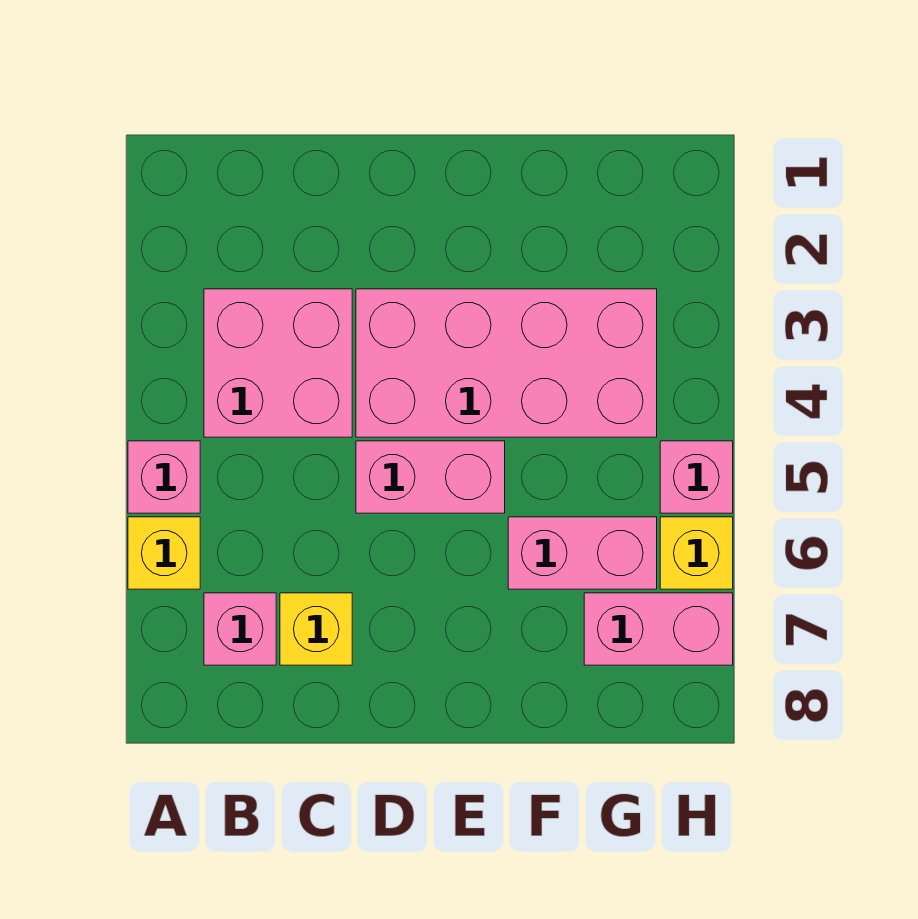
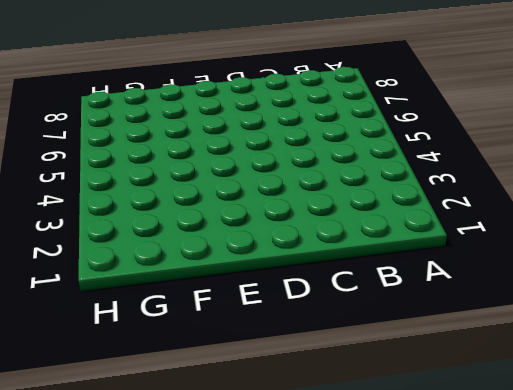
none -> pink brick A5 level 1
none -> yellow brick A6 level 1

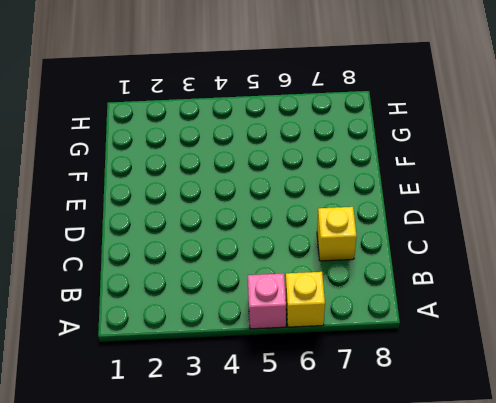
none -> pink brick B3:C4 level 1
none -> pink brick B7 level 1

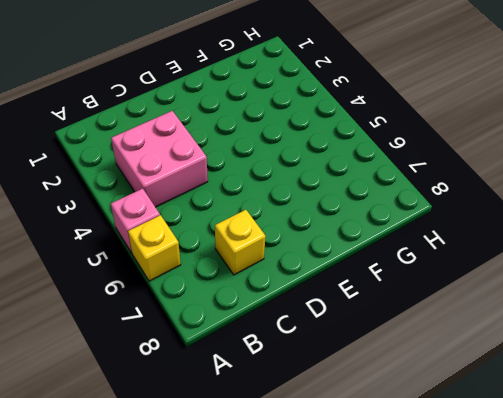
none -> pink brick B7 level 1
none -> pink brick D3:G4 level 1

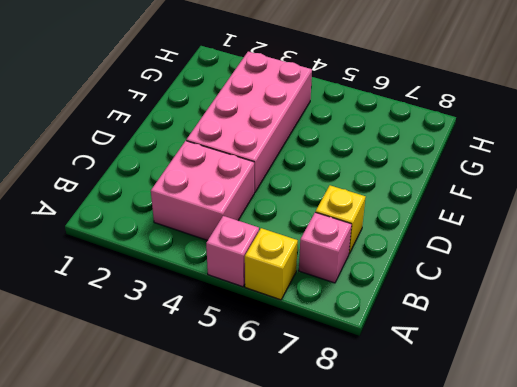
none -> pink brick D5:E5 level 1
none -> pink brick F6:G6 level 1

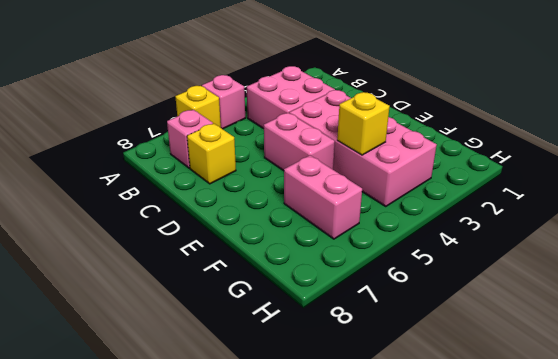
yellow brick F4 level 2 -> yellow brick H6 level 1
none -> pink brick G7:H7 level 1
none -> pink brick H5 level 1

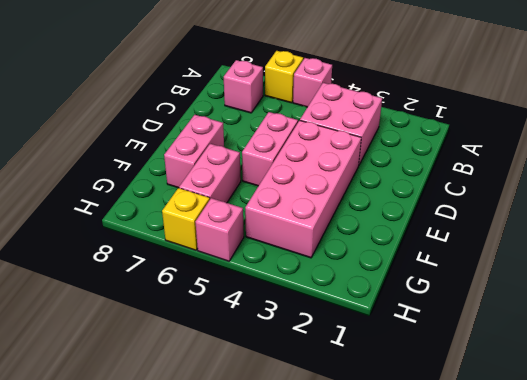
pink brick E7:F7 level 1 -> pink brick G7:H7 level 1
none -> yellow brick C7 level 1

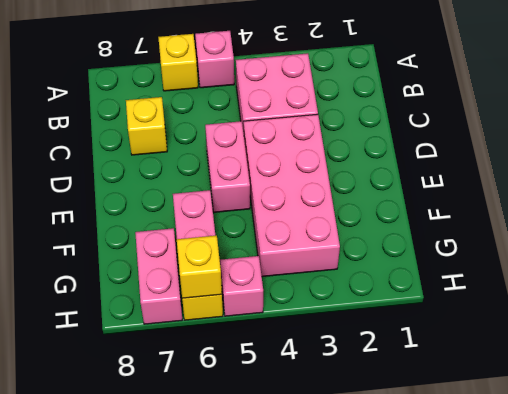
yellow brick H6 level 2 -> none
none -> pink brick B7 level 1

